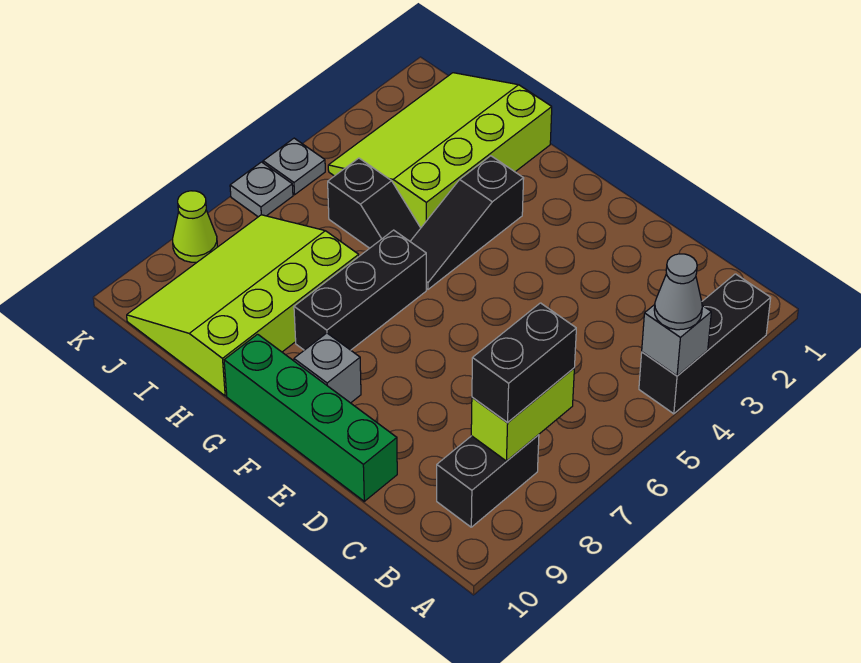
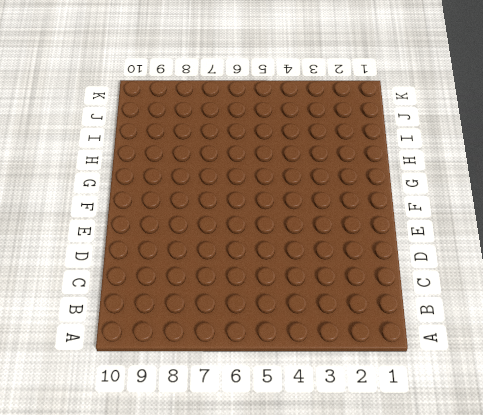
none -> black brick A2:A4 level 1
none -> black brick B8:B9 level 1
none -> green brick D10:G10 level 1

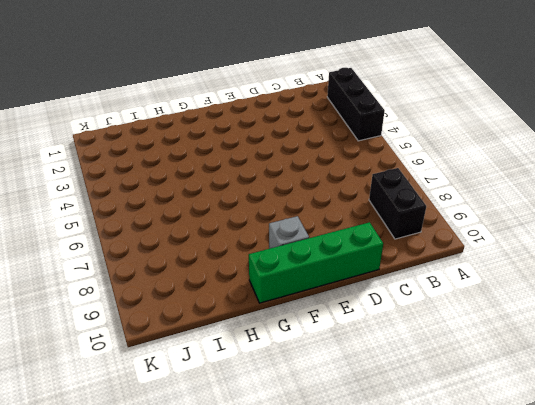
none -> black slope G3:G5 level 1 top 3
none -> black brick G6:G8 level 1
none -> lime slope H1:J4 level 1 top H

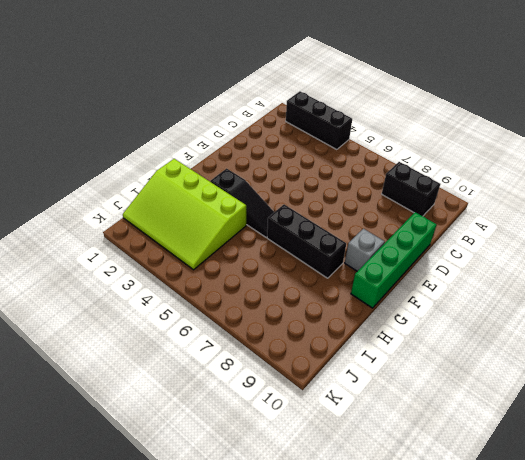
none -> black slope H5:I5 level 1 top I
none -> lime slope H7:J10 level 1 top H
none -> grey plate K5 level 1

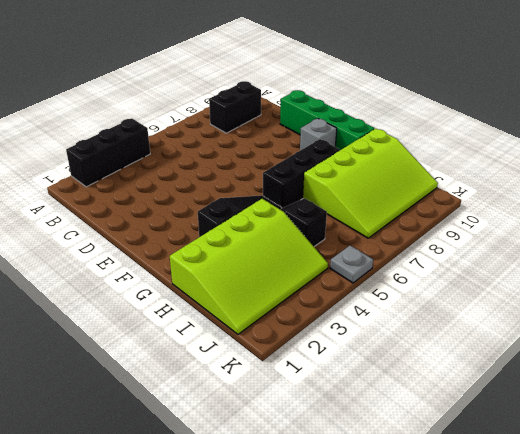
none -> grey plate K6 level 1
none -> lime cone K8 level 1
none -> grey brick A4 level 2

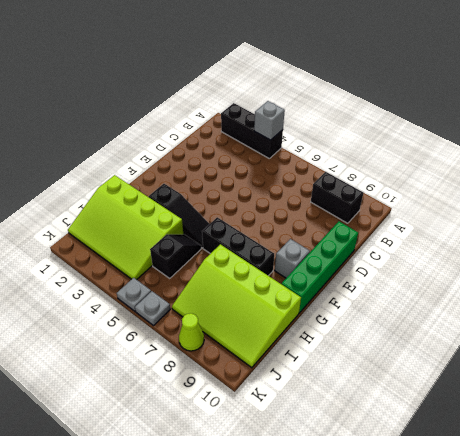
none -> lime brick B7:B8 level 2
none -> grey cone A4 level 3
none -> black brick B7:B8 level 3

